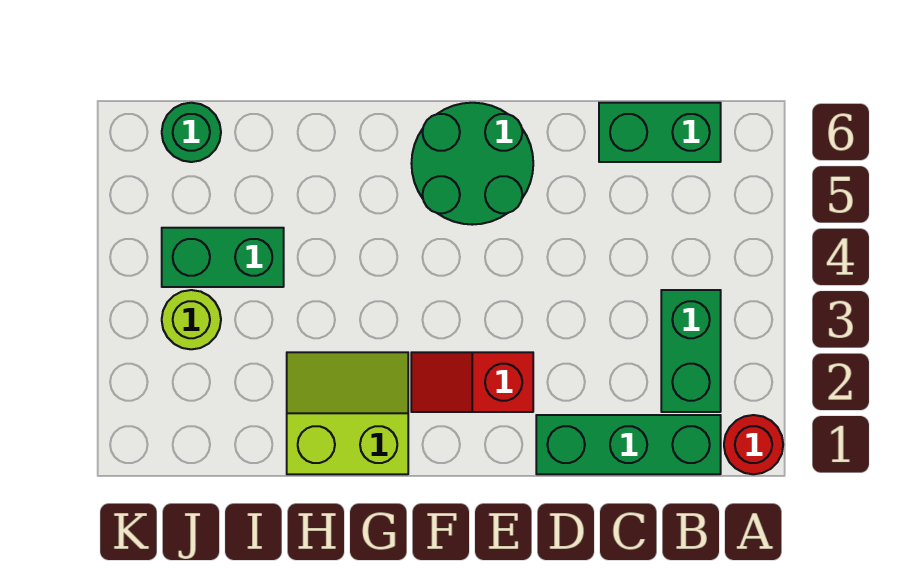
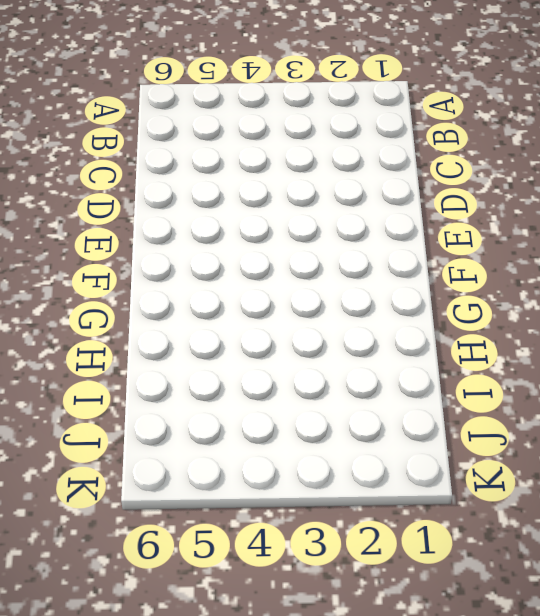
none -> red round brick A1 level 1
none -> green brick B1:D1 level 1

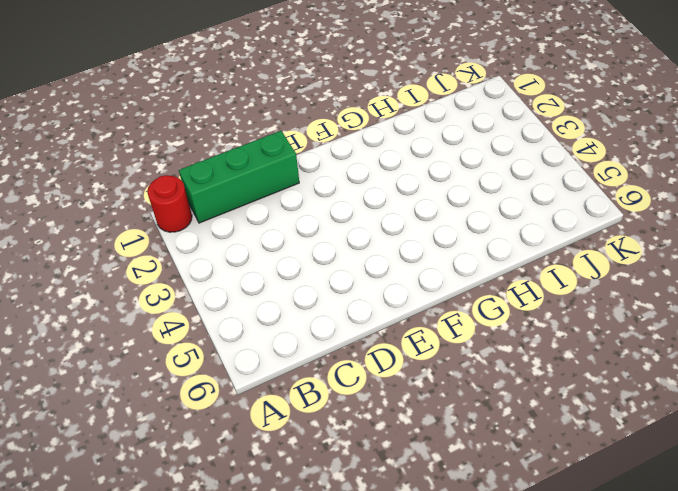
none -> green brick B2:B3 level 1
none -> green brick B6:C6 level 1

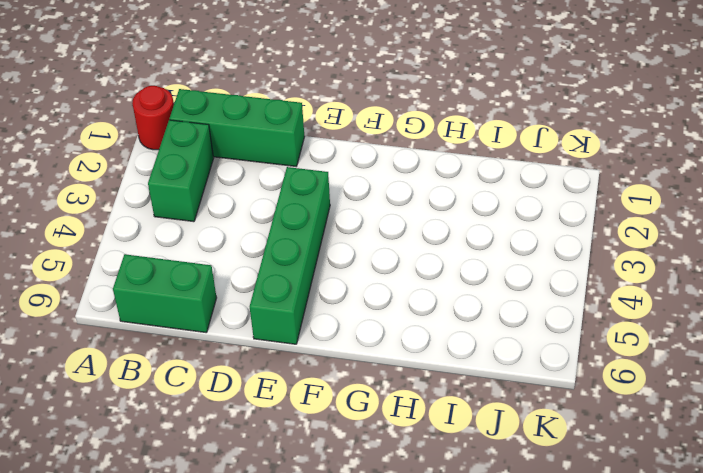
green brick E3:E6 level 1 -> green round brick E5:F6 level 1
none -> red slope E2:F2 level 1 top E
none -> lime slope G1:H2 level 1 top 1

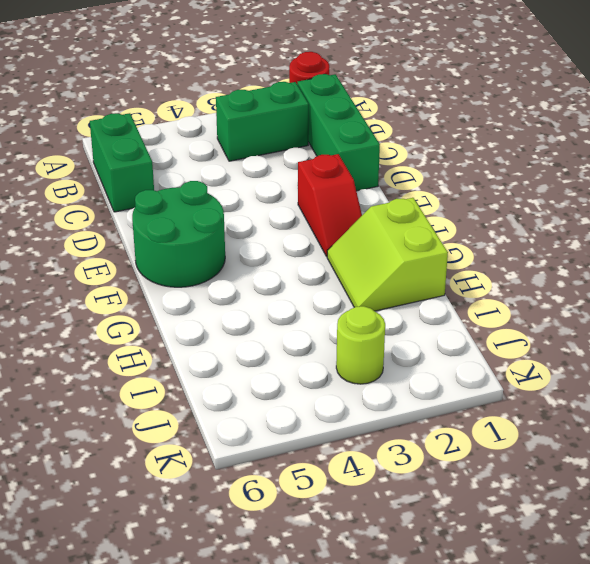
none -> green brick I4:J4 level 1
none -> green round brick J6 level 1

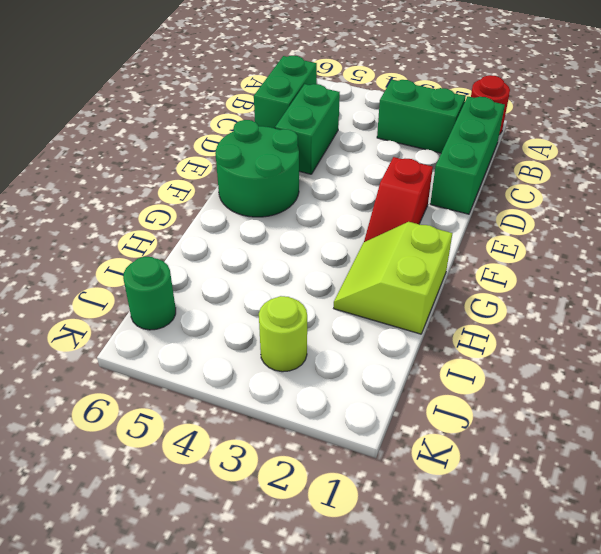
green brick C5:D5 level 1 -> green brick I4:J4 level 1

